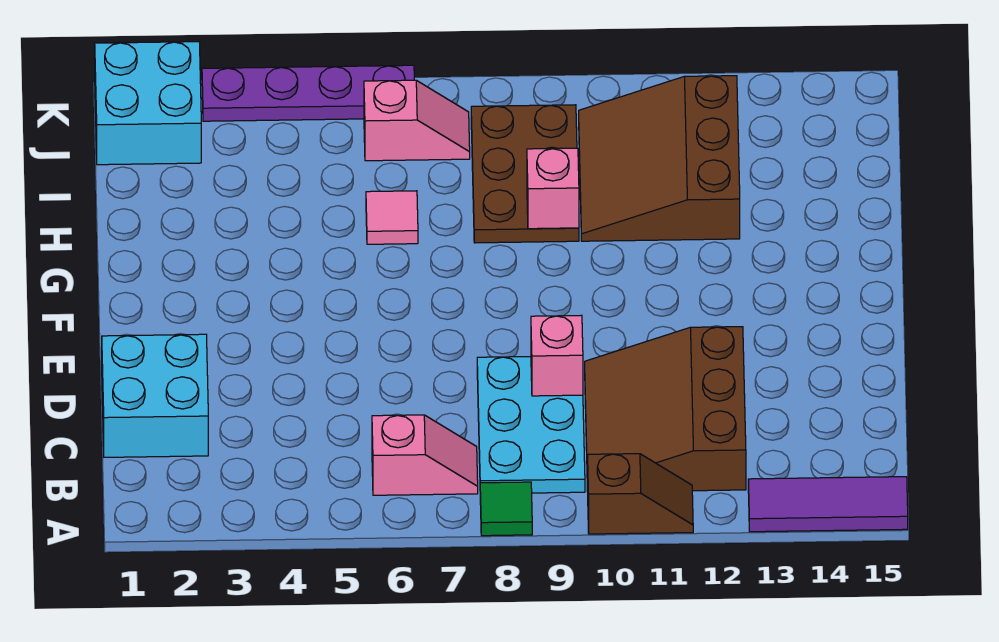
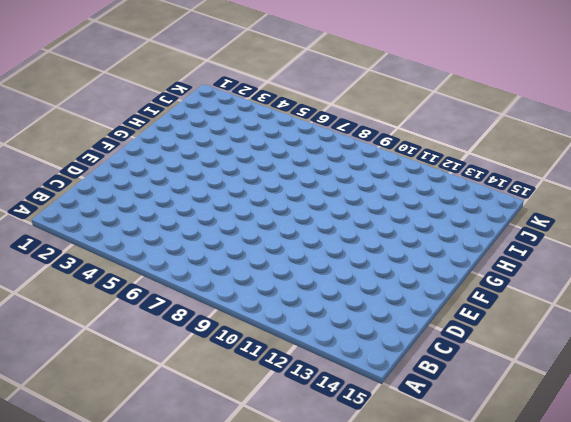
none -> green tile A8 level 1
none -> brown slope A10:A11 level 1 top 10
none -> purple tile A13:A15 level 1

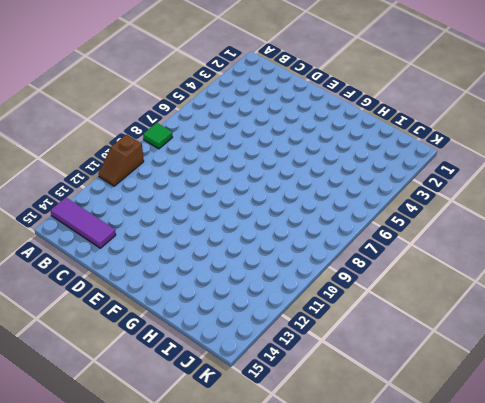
purple tile A14:C14 level 1 -> purple tile A13:A15 level 1
none -> pink slope B6:B7 level 1 top 6
none -> cyan plate B8:D9 level 1
none -> brown slope B10:D12 level 1 top 12

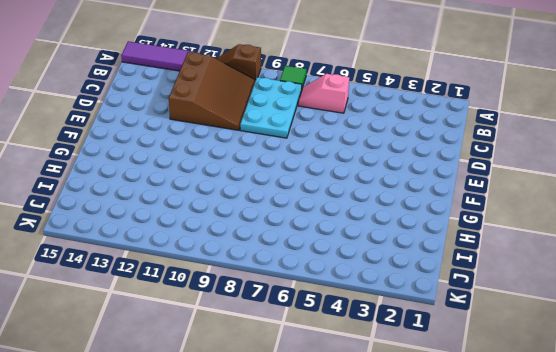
none -> cyan brick C1:D2 level 1
none -> pink tile H6 level 1
none -> brown plate H8:J9 level 1

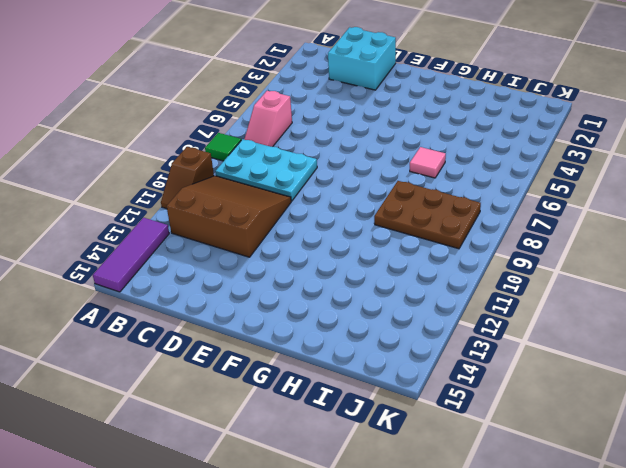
none -> brown slope H10:J12 level 1 top 12
none -> cyan brick J1:K2 level 1
none -> pink slope J6:J7 level 1 top 6

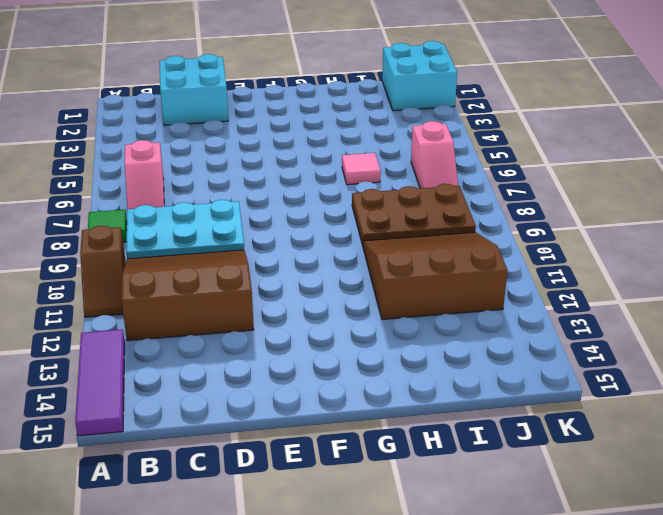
none -> purple plate K3:K6 level 1
none -> pink brick D9 level 2
none -> pink brick H9 level 2

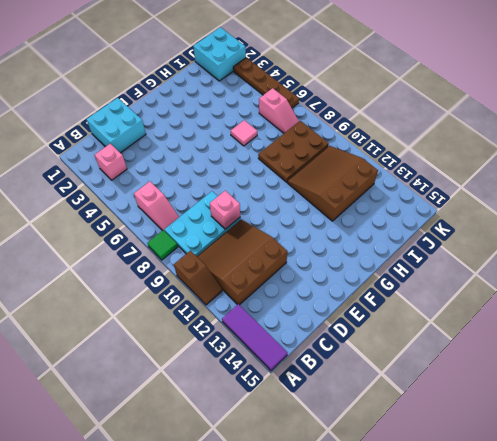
pink brick B3 level 1 -> pink brick H9 level 2
brown plate K3:K6 level 1 -> purple plate K3:K6 level 1

